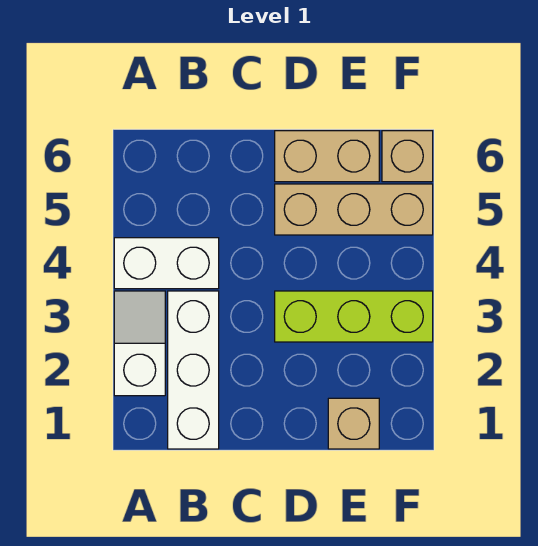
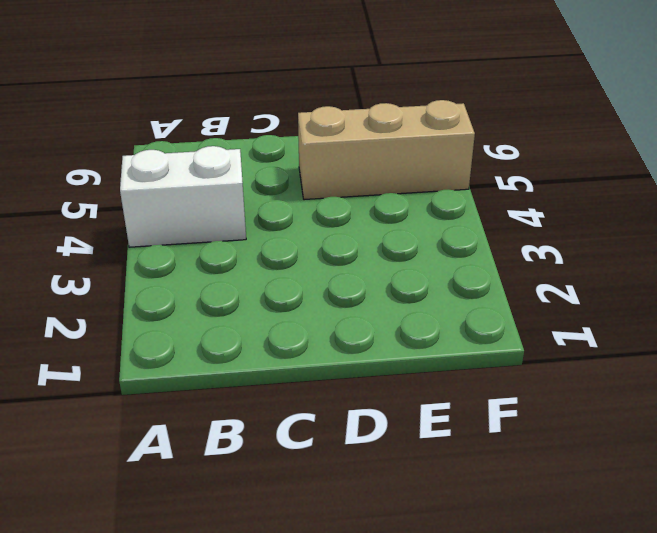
none -> white slope A2:A3 level 1 top 2
none -> white brick B1:B3 level 1

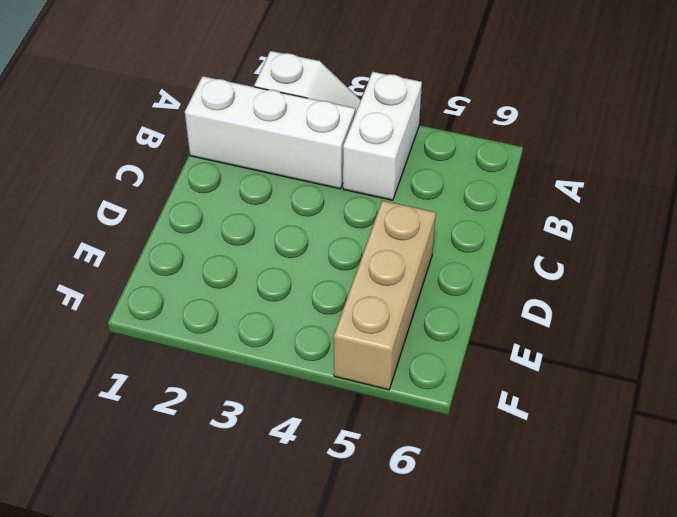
none -> lime brick D3:F3 level 1
none -> tan brick D6:E6 level 1

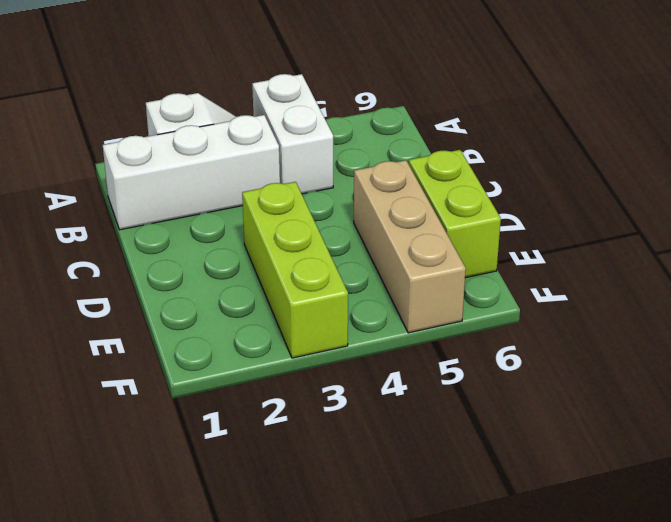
lime brick D6:E6 level 1 -> tan brick D6:E6 level 1
none -> tan brick E1 level 1
none -> tan brick F6 level 1

